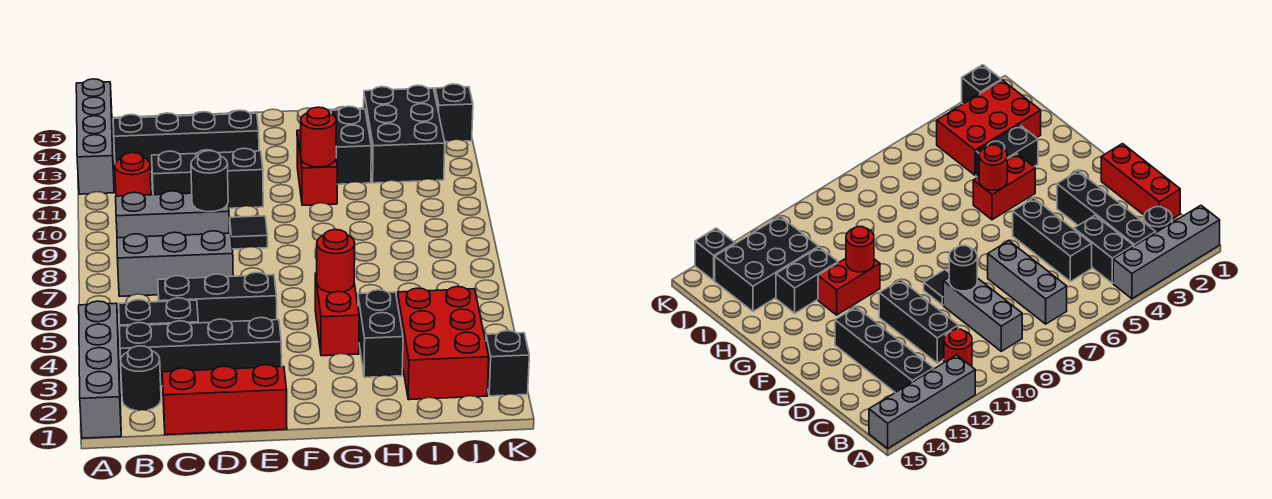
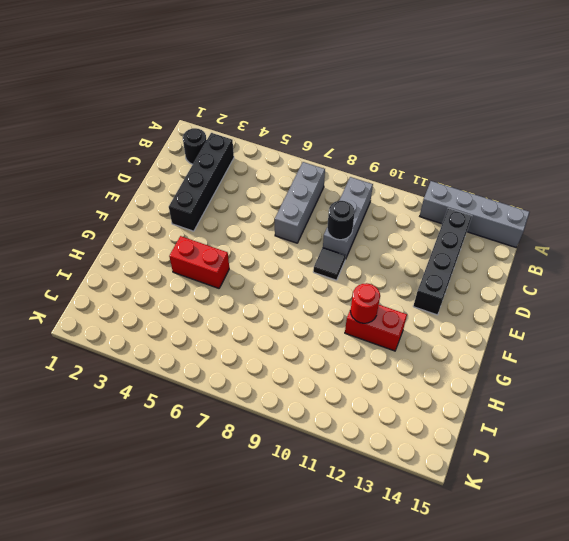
none -> grey brick A1:A4 level 1
none -> black brick B4:C4 level 1
none -> red round brick B11 level 1

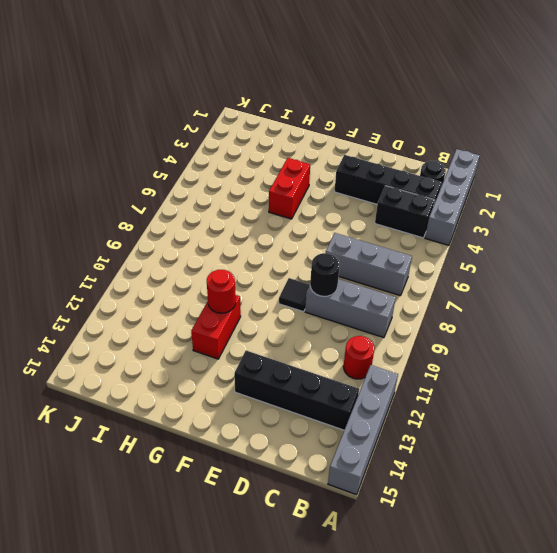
none -> red brick C1:E1 level 1
none -> black brick C5:E5 level 1
none -> black brick C11:E11 level 1

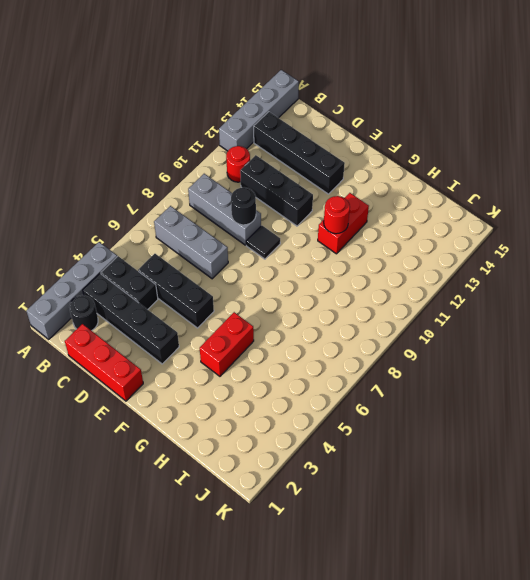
none -> black brick H3:H4 level 1
none -> black brick H12:H13 level 1
none -> red brick I2:J4 level 1

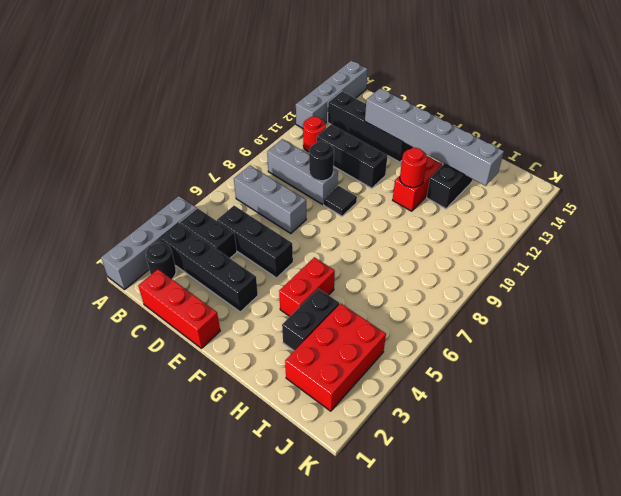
grey brick D13:I13 level 2 -> none
none -> black brick I12:J14 level 1
none -> black brick K2 level 1
none -> black brick K14 level 1

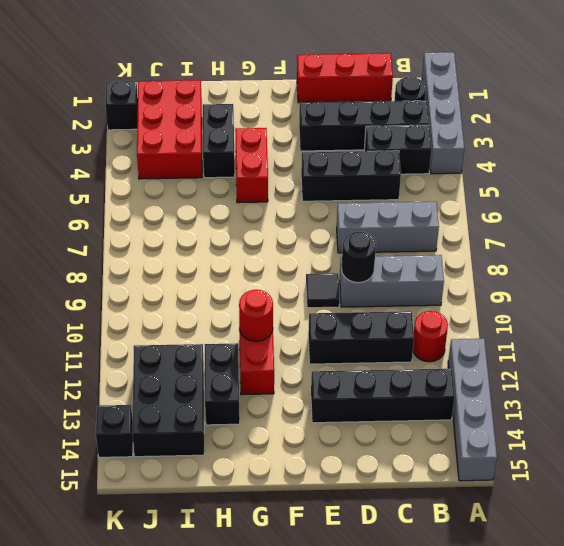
none -> red round brick G5 level 2

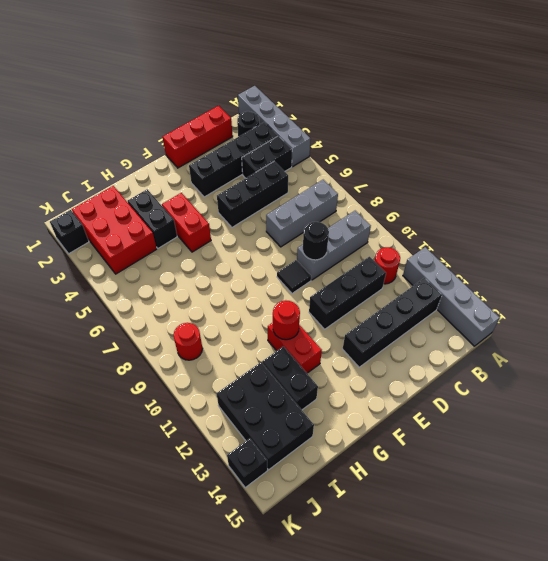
red round brick J9 level 1 -> red round brick G5 level 2

